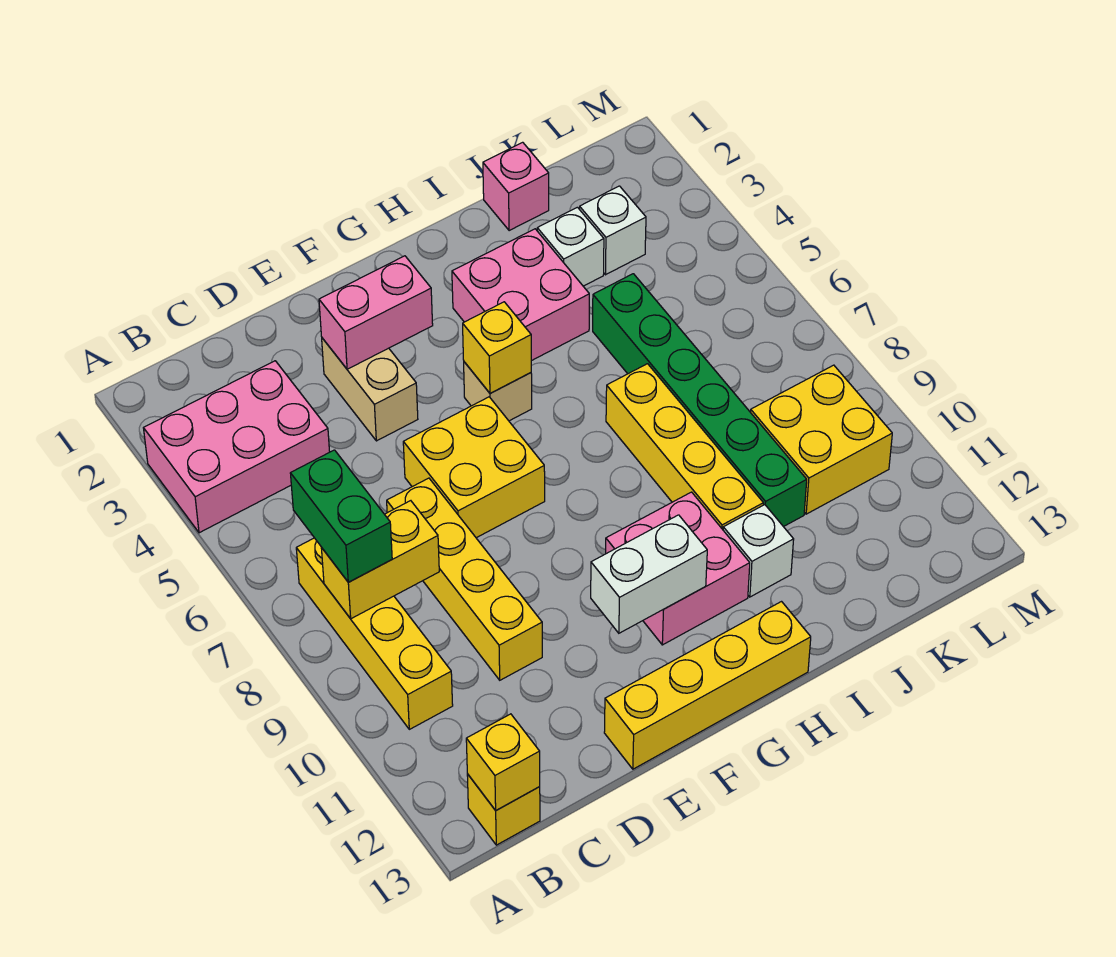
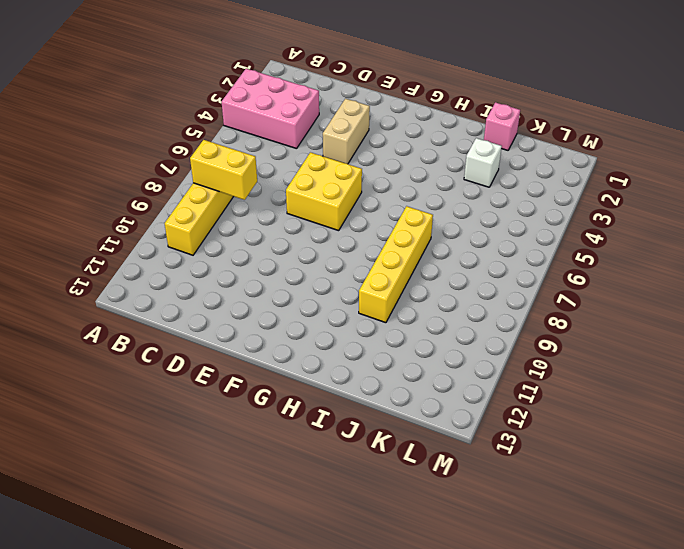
none -> yellow brick B13 level 1
none -> yellow brick D7:D10 level 1
none -> yellow brick E13:H13 level 1

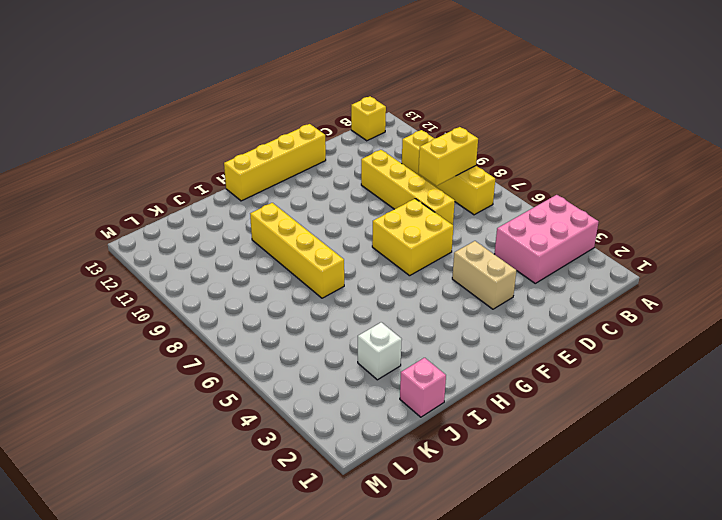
none -> tan brick G5 level 1
none -> pink brick G10:H11 level 1
none -> pink brick H3:I4 level 1

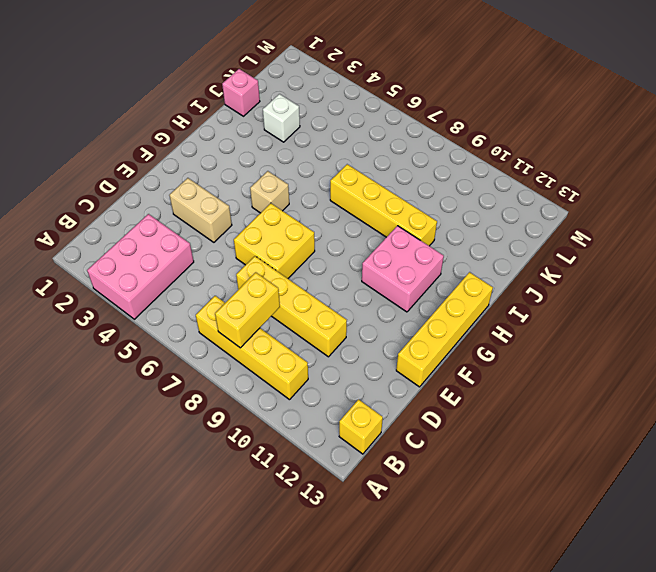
none -> pink brick H3:I4 level 1
none -> white brick I11 level 1
none -> green brick J5:J10 level 1

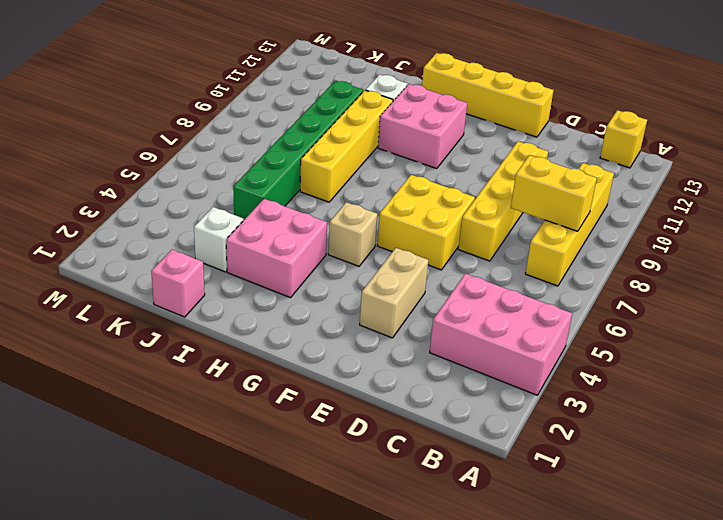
none -> white brick K3 level 1
none -> yellow brick K9:L10 level 1
none -> yellow brick B13 level 2

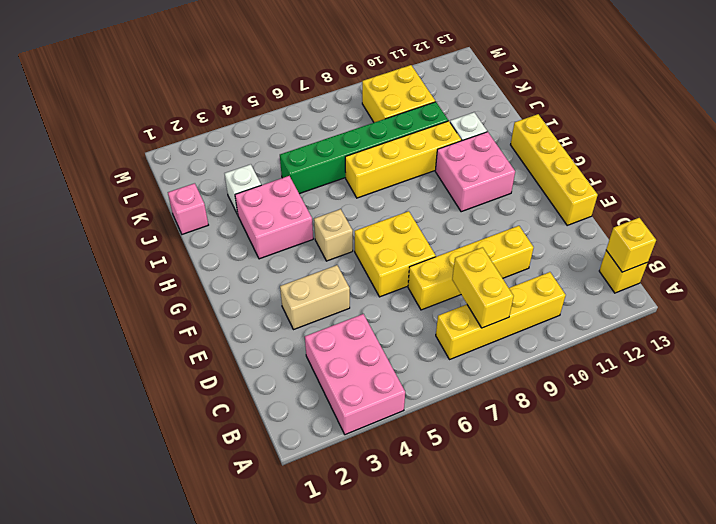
none -> white brick K3 level 1
none -> pink brick E3:F3 level 2
none -> white brick F11:G11 level 2

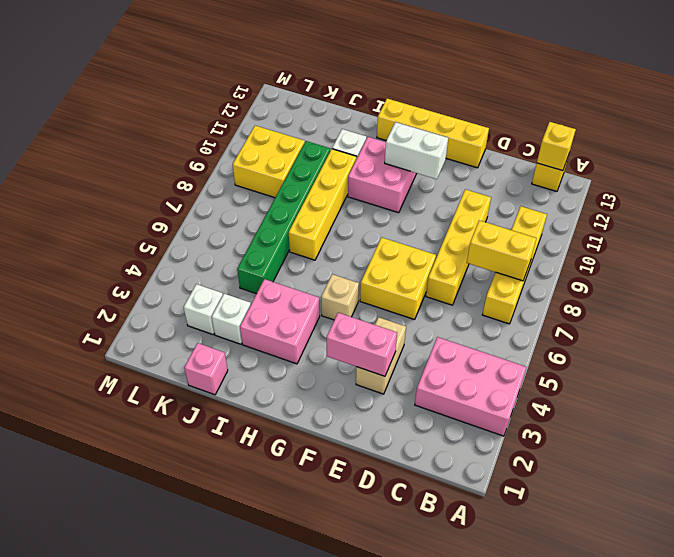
none -> yellow brick G5 level 2
none -> green brick B7:B8 level 3

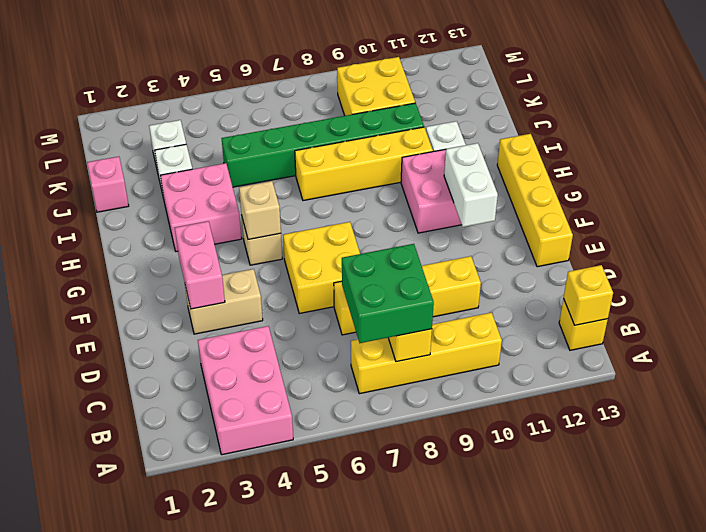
green brick B7:C8 level 3 -> green brick B7:B8 level 3
tan brick G5 level 2 -> yellow brick G5 level 2

